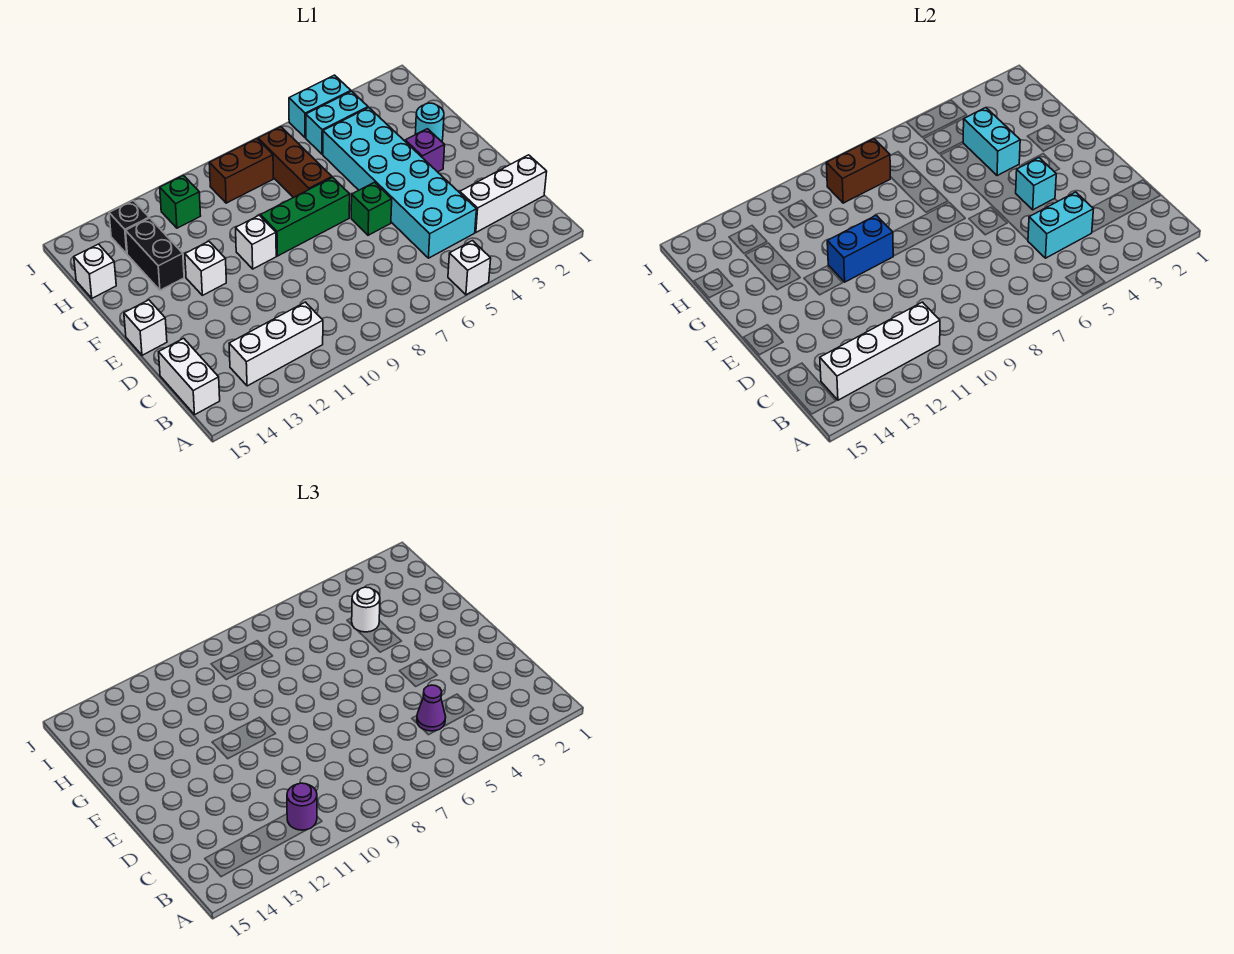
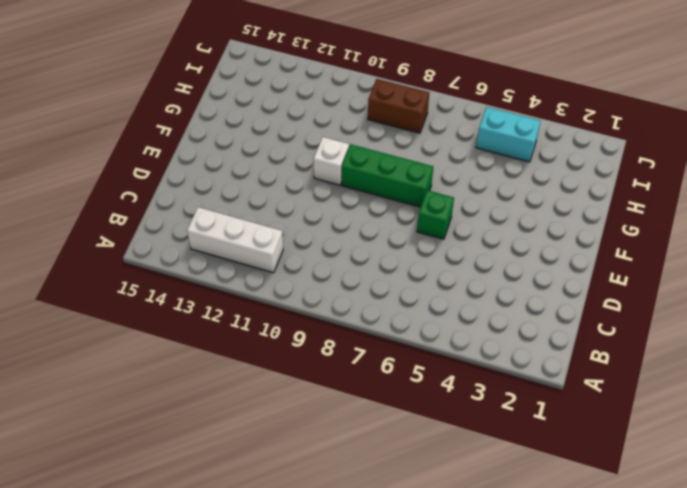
none -> white brick A5 level 1
none -> white brick B15:C15 level 1
none -> white brick C1:C3 level 1

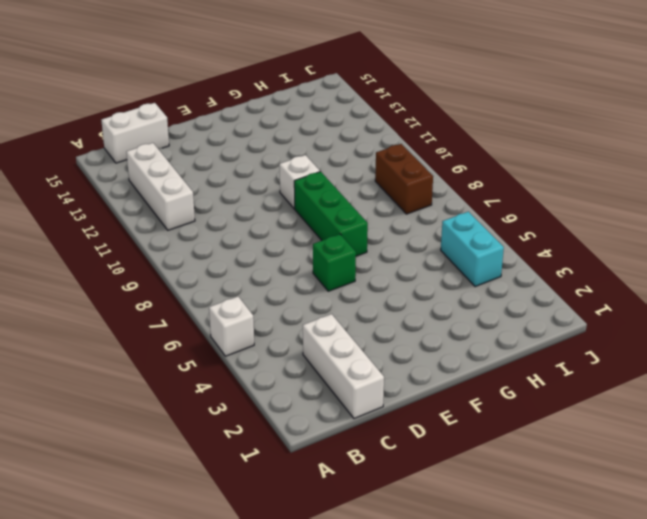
none -> cyan brick C4:H5 level 1
none -> white brick E15 level 1
none -> purple brick F3 level 1

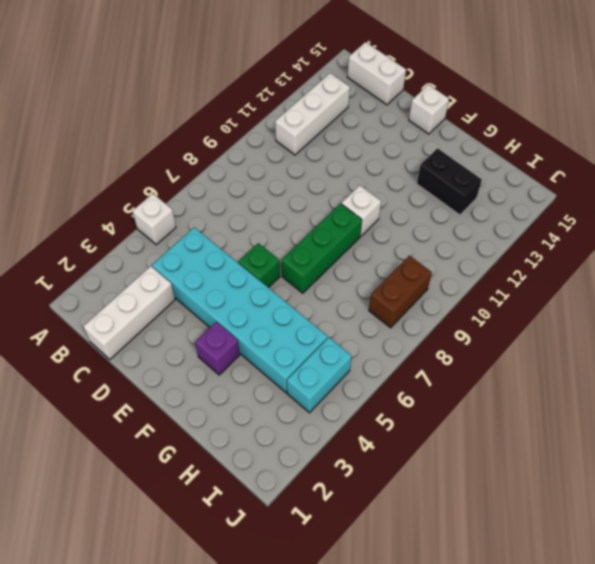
none -> white brick F12 level 1
none -> cyan round brick G2 level 1
none -> brown brick G7:I7 level 1

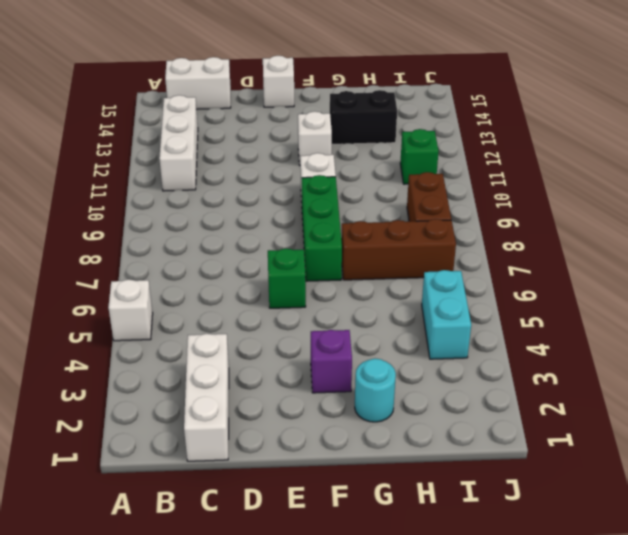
none -> cyan brick C4:H5 level 1
none -> white brick H15 level 1
none -> black brick I13 level 1

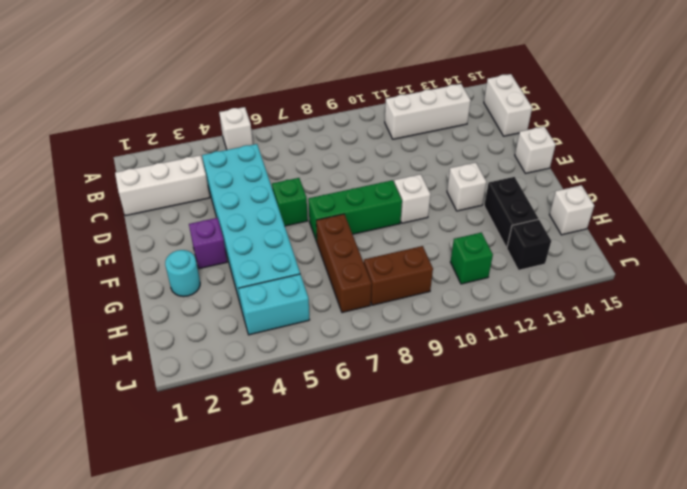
none -> cyan brick J4:J5 level 1
none -> white brick B11:B14 level 2
none -> cyan brick C4:C5 level 2

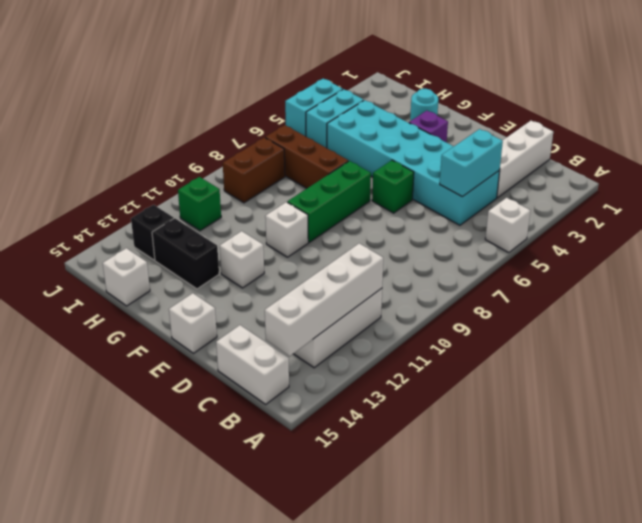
none -> cyan brick E4 level 2
none -> blue brick F10:F11 level 2
none -> cyan brick G4:H4 level 2

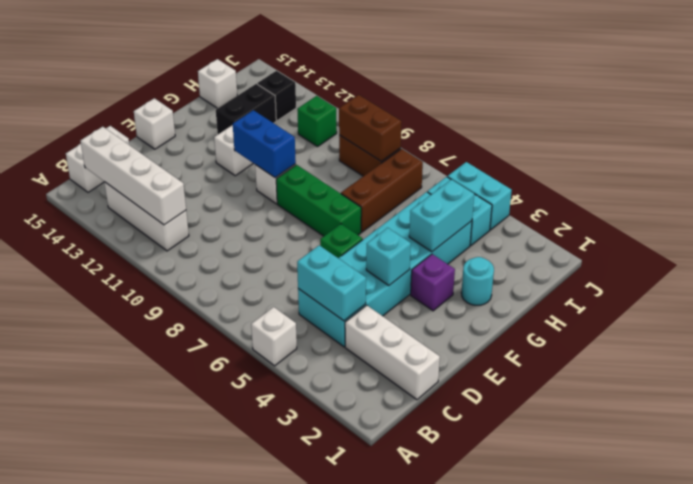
none -> purple round brick B11 level 3
none -> purple cone C5 level 3
none -> white round brick H4 level 3

